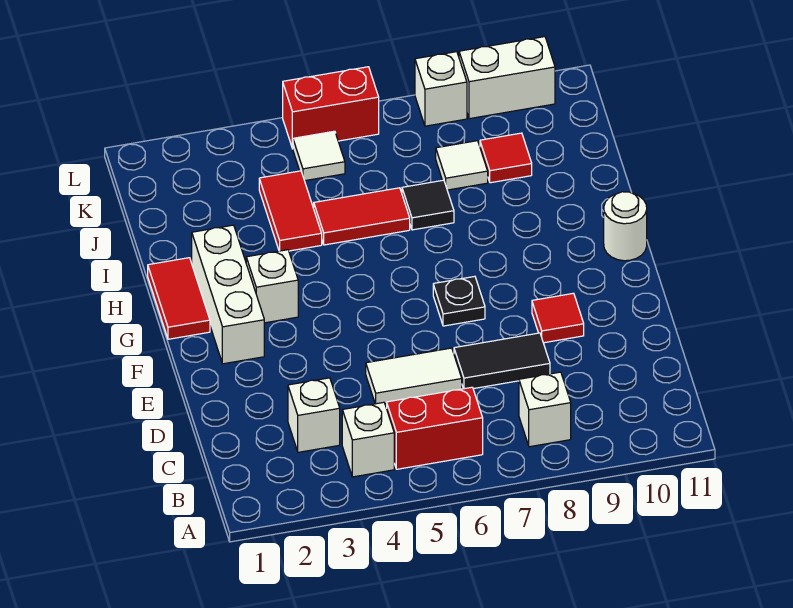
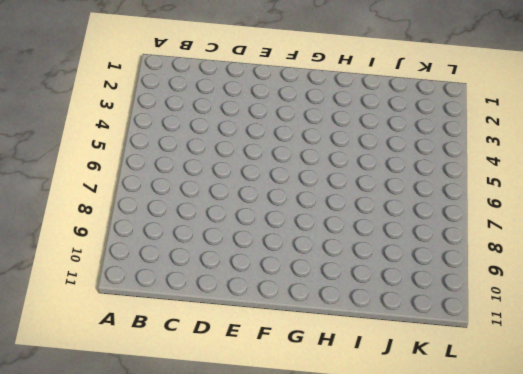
none -> white brick B4 level 1
none -> red brick B5:B6 level 1
none -> white brick B8 level 1

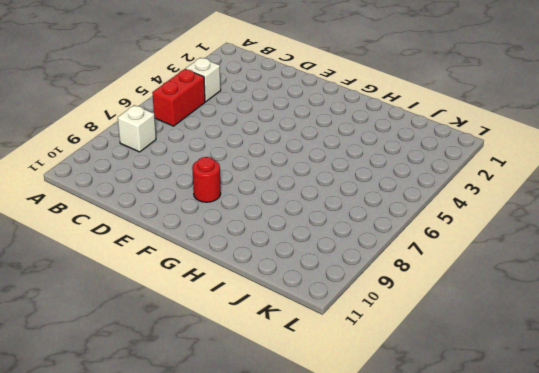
red round brick F9 level 1 -> none
none -> white brick C3 level 1
none -> white tile D5:D6 level 1
none -> black tile D7:D8 level 1

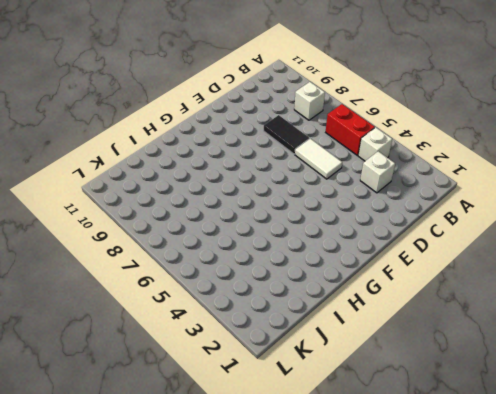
none -> red tile E9 level 1
none -> white brick F2:H2 level 1
none -> black plate F7 level 1

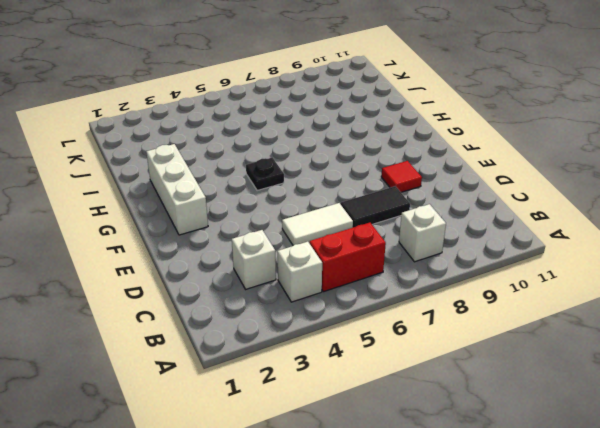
black plate G5 level 1 -> black plate F7 level 1
none -> red tile G1:H1 level 1
none -> white brick G3 level 1
none -> white round brick G11 level 1

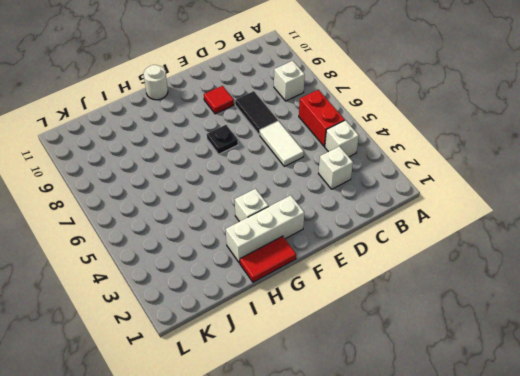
none -> red tile I4:J4 level 1
none -> red tile I5:I6 level 1
none -> black tile I7 level 1

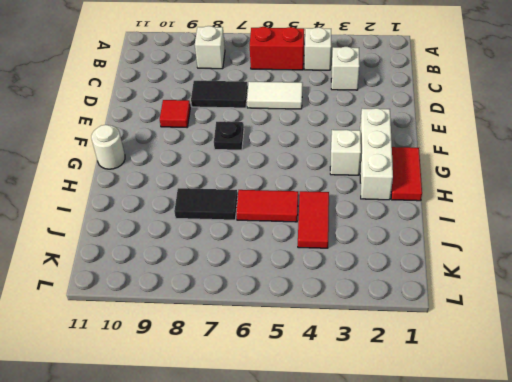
black tile I7:I8 level 1 -> black tile I7 level 1
none -> white tile J8 level 1
none -> red tile J9 level 1
none -> white tile K5 level 1

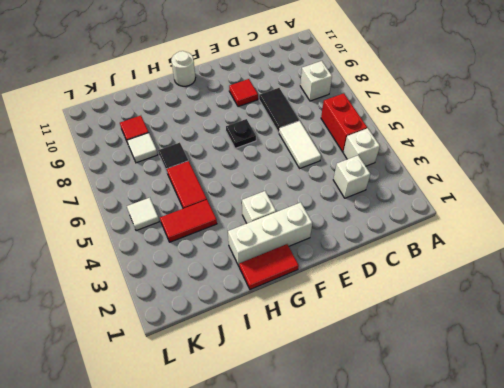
none -> red brick L5:L6 level 1
none -> white brick L8 level 1
none -> white brick L9:L10 level 1

